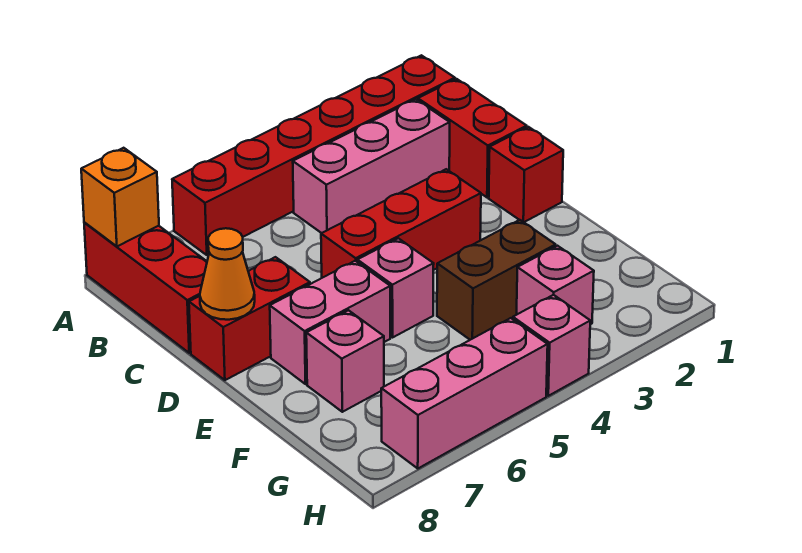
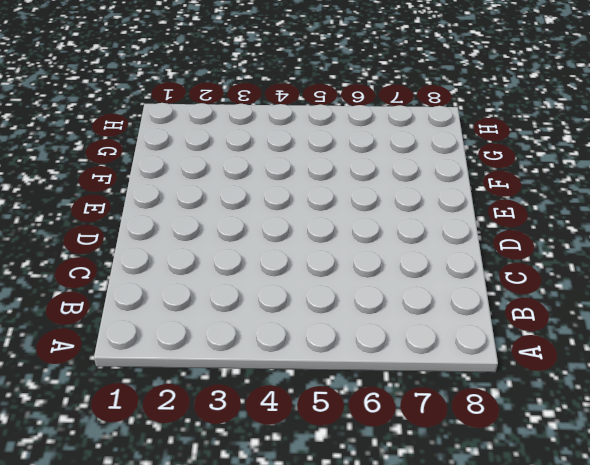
none -> red brick A1:A6 level 1
none -> red brick A8:C8 level 1
none -> red brick B1:C1 level 1

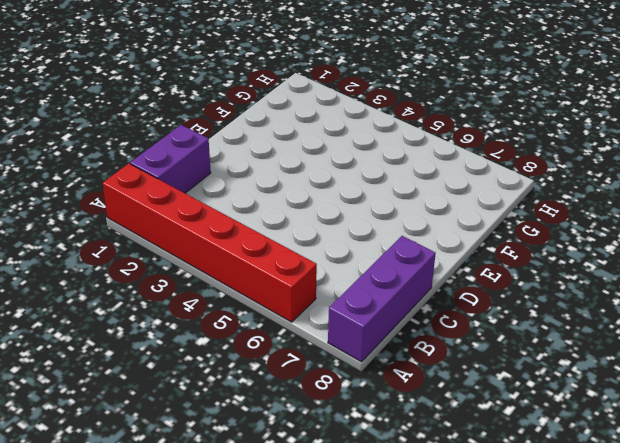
purple brick A8:C8 level 1 -> red brick A8:C8 level 1
purple brick B1:C1 level 1 -> red brick B1:C1 level 1
none -> pink brick B2:B4 level 1
none -> red brick D1 level 1
none -> red brick D3:D5 level 1

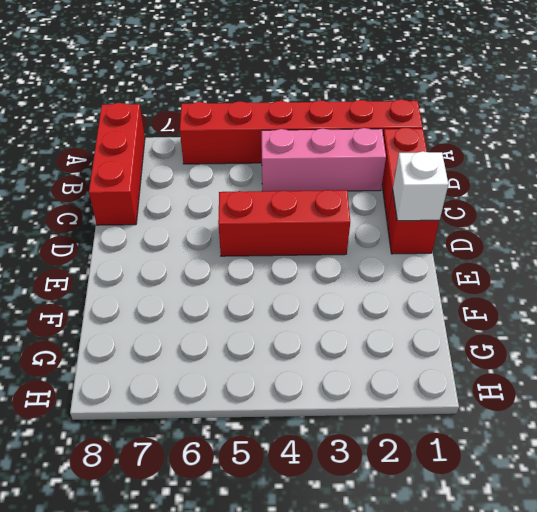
white brick D1 level 2 -> none
none -> red brick D7:D8 level 1
none -> pink brick E5 level 1
none -> pink brick E6:E7 level 1

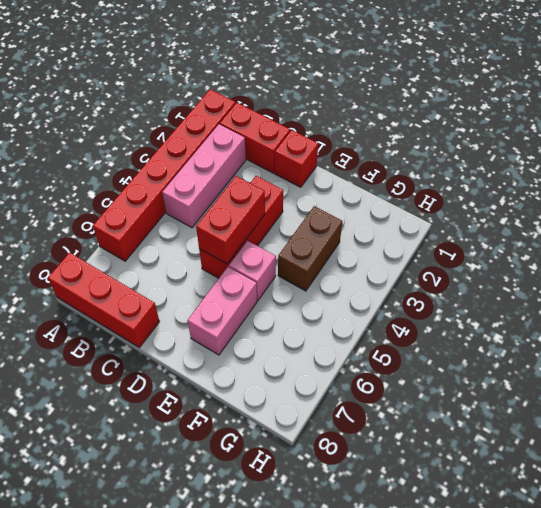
red brick D4:D5 level 2 -> red brick D7:D8 level 1
none -> pink brick F7 level 1
none -> pink brick G3 level 1
none -> pink brick H4 level 1

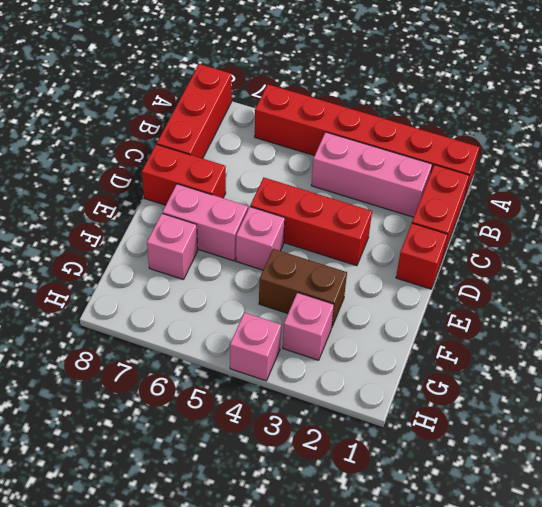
none -> pink brick H5:H7 level 1
none -> orange brick A8 level 2
none -> orange cone D8 level 2

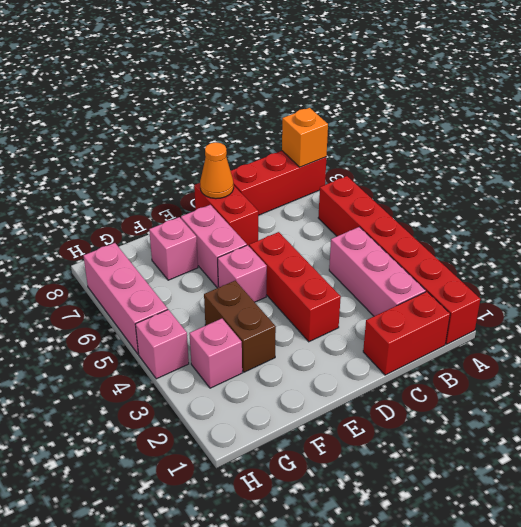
none -> red brick D1 level 1

